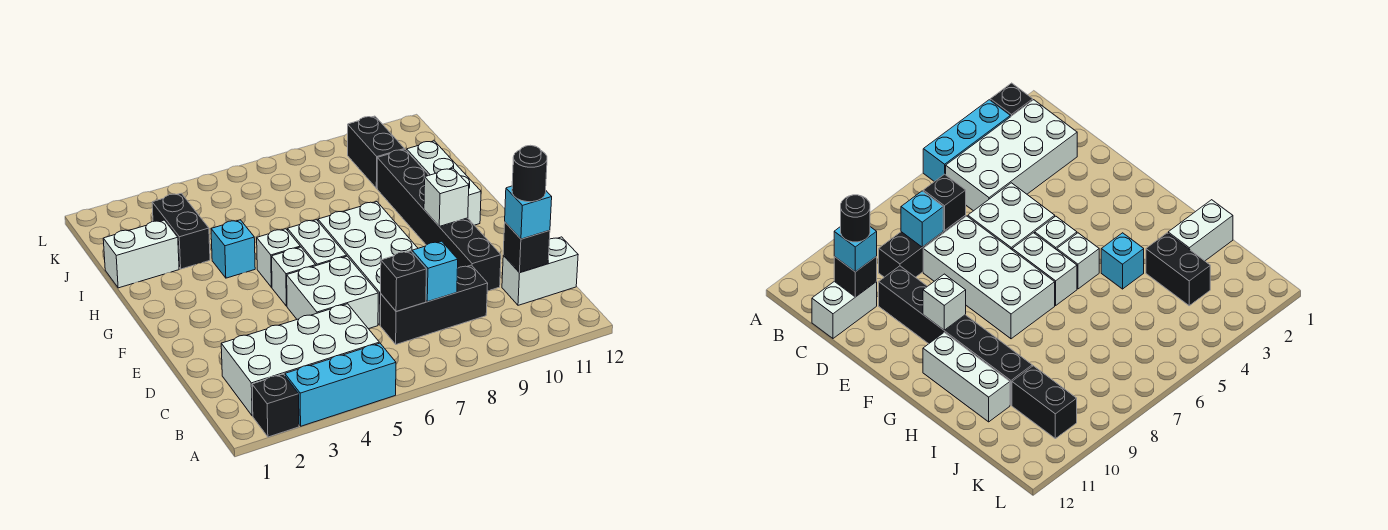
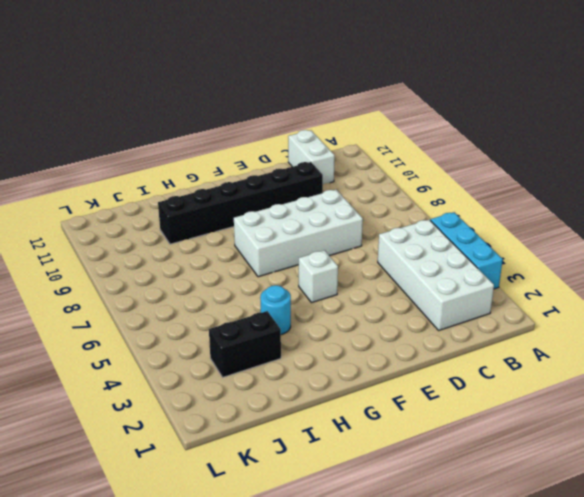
cyan round brick H4 level 1 -> cyan brick H4 level 1
none -> black brick A2 level 1
none -> black brick C7:C9 level 1
none -> white brick D5:E6 level 1

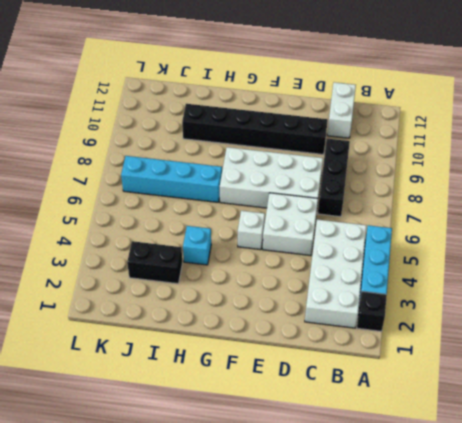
cyan brick H7:K7 level 1 -> none
none -> white brick F6:G6 level 1
none -> white brick G5 level 1
none -> white brick G11:I11 level 1

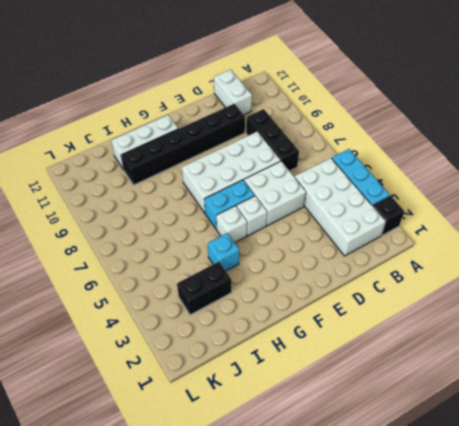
cyan brick F6:G6 level 1 -> white brick F6:G6 level 1
none -> white brick I1:I2 level 1
none -> black brick J10:K10 level 1
none -> black brick C7 level 2

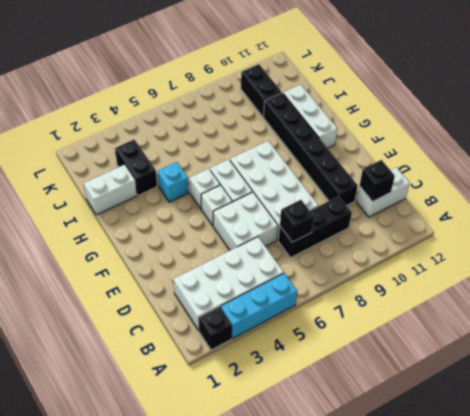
none -> cyan brick C8 level 2
none -> white brick F10 level 2
none -> cyan brick C11 level 3

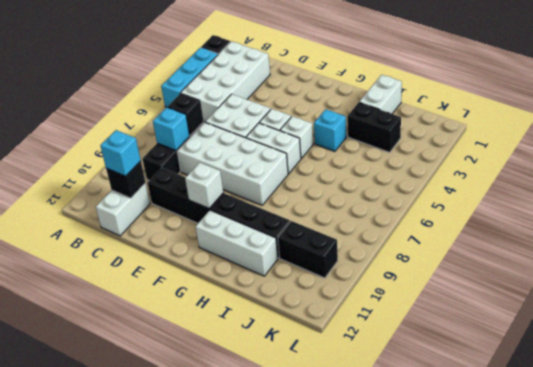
none -> black round brick C11 level 4

